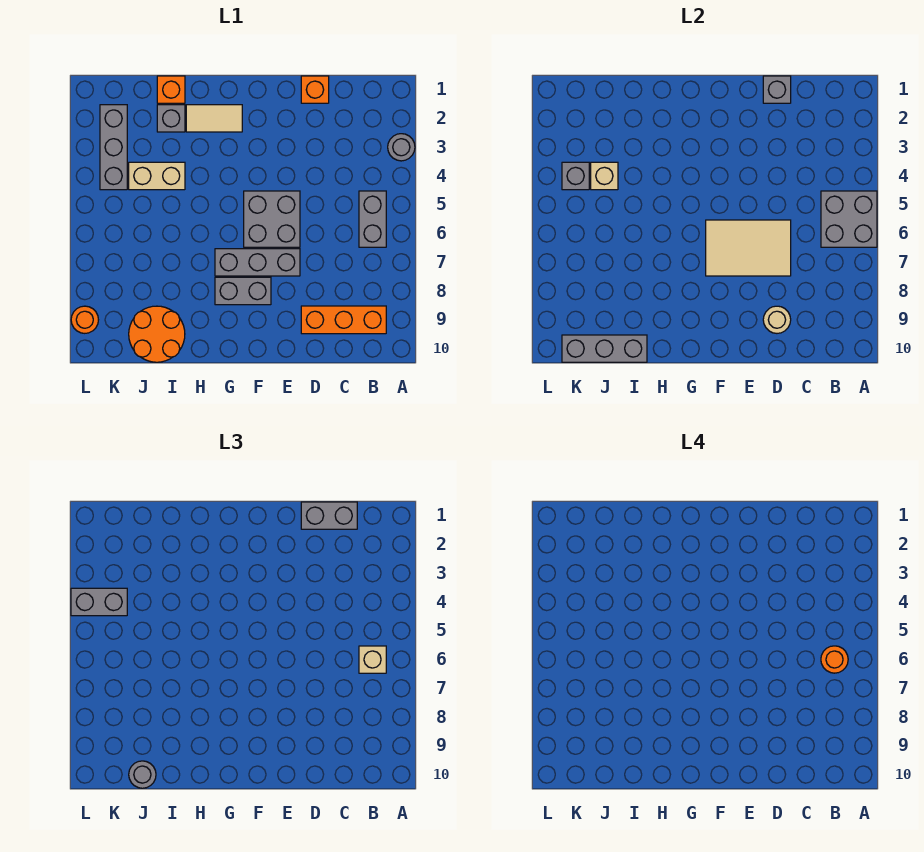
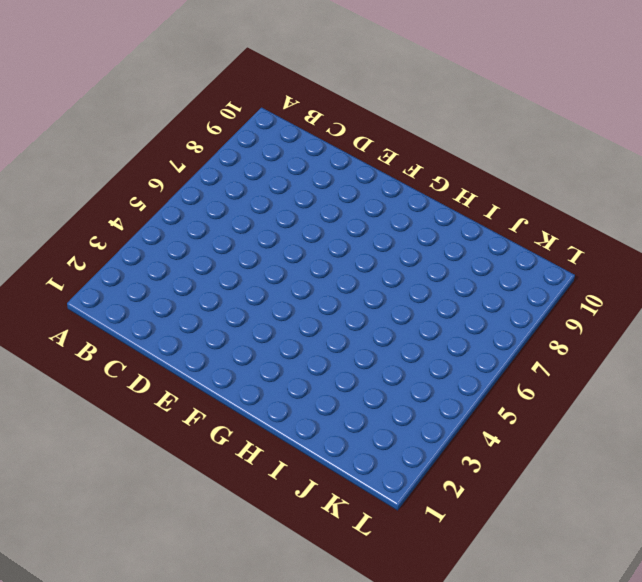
none -> grey round brick A3 level 1
none -> grey brick B5:B6 level 1
none -> orange brick B9:D9 level 1

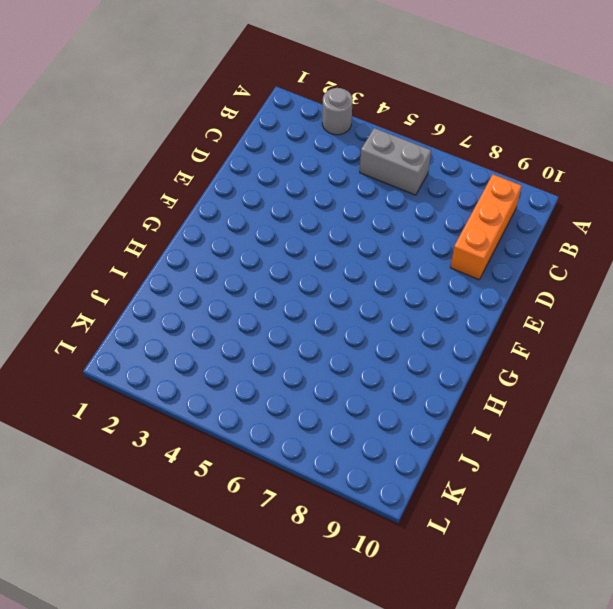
none -> orange brick D1 level 1
none -> grey brick E5:F6 level 1
none -> grey brick E7:G7 level 1

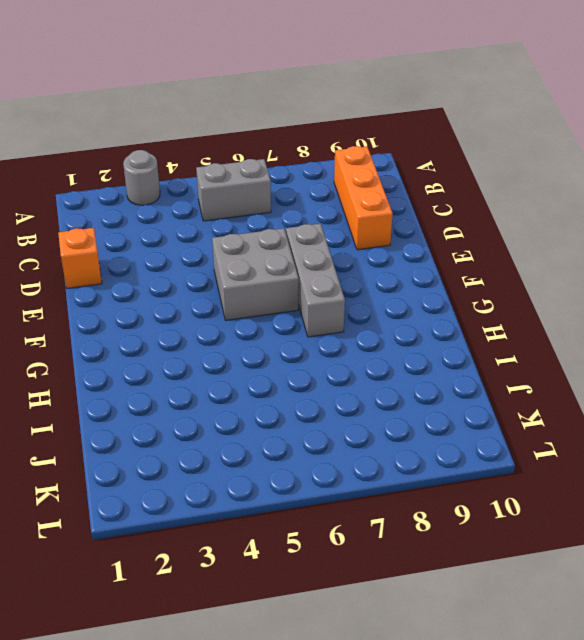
none -> grey brick F8:G8 level 1
none -> tan tile G2:H2 level 1
none -> orange brick I1 level 1

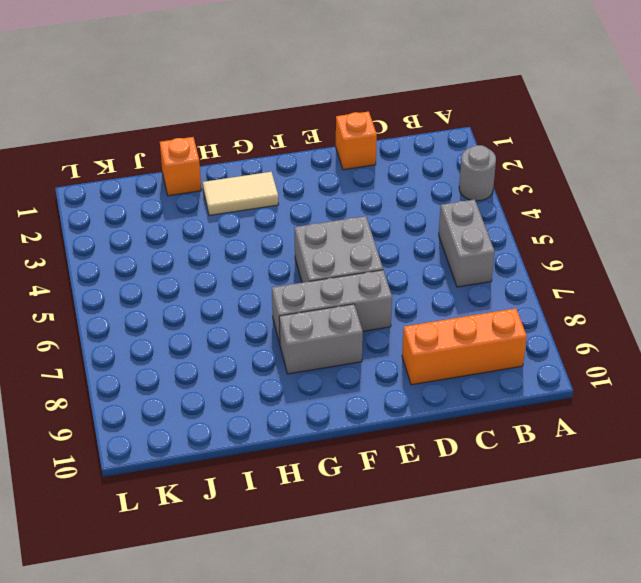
none -> grey brick I2 level 1
none -> tan brick I4:J4 level 1
none -> orange round brick I9:J10 level 1

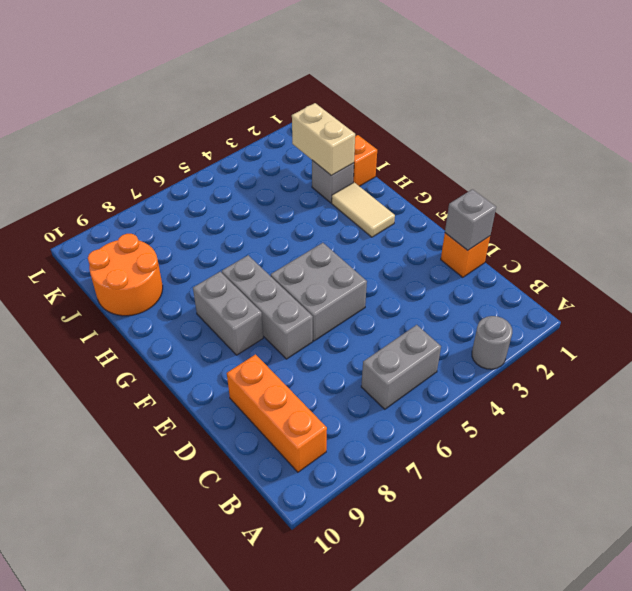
tan brick I2:J2 level 2 -> tan brick I4:J4 level 1
none -> grey brick K2:K4 level 1
none -> orange round brick L9 level 1
none -> grey brick A5:B6 level 2

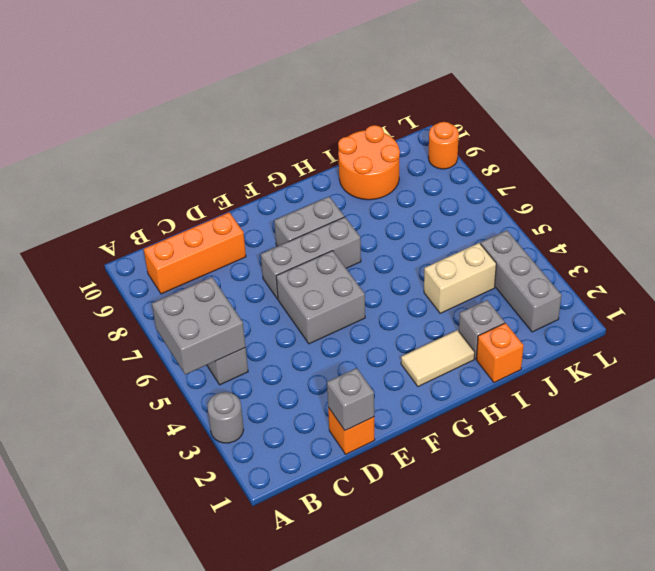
none -> tan tile D6:F7 level 2
none -> tan round brick D9 level 2
none -> grey brick I10:K10 level 2

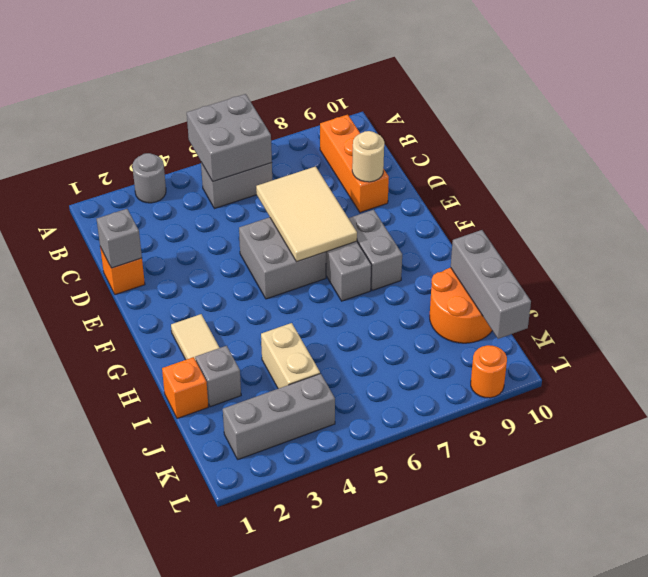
none -> tan brick J4 level 2
none -> grey brick K4 level 2
none -> tan brick B6 level 3

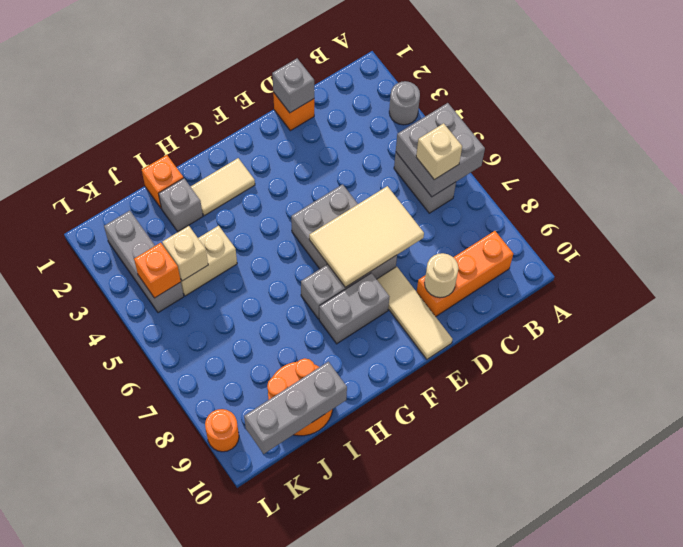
tan tile E8:E10 level 1 -> none
orange brick K4 level 2 -> grey brick K4 level 2
none -> grey brick C1:D1 level 3
none -> grey round brick J10 level 3
none -> grey brick K4:L4 level 3

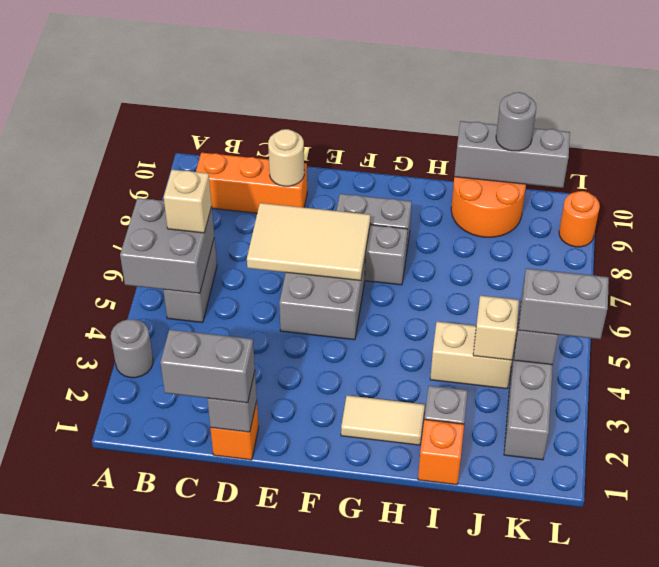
none -> orange round brick B6 level 4

